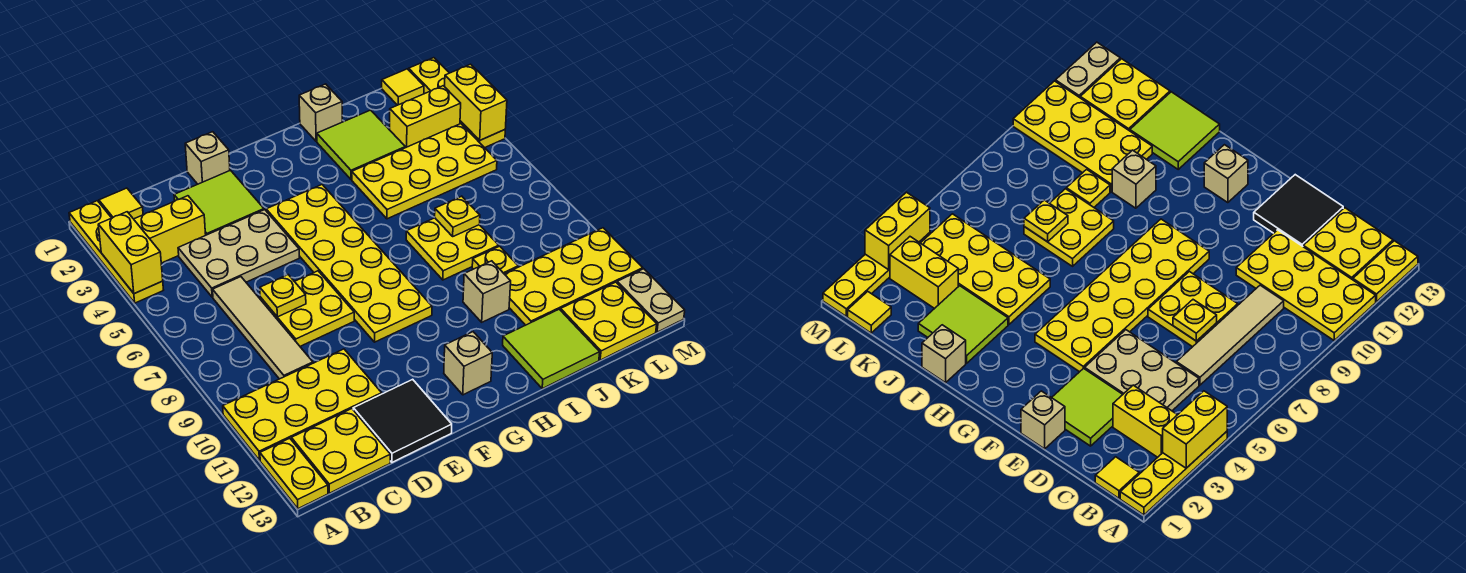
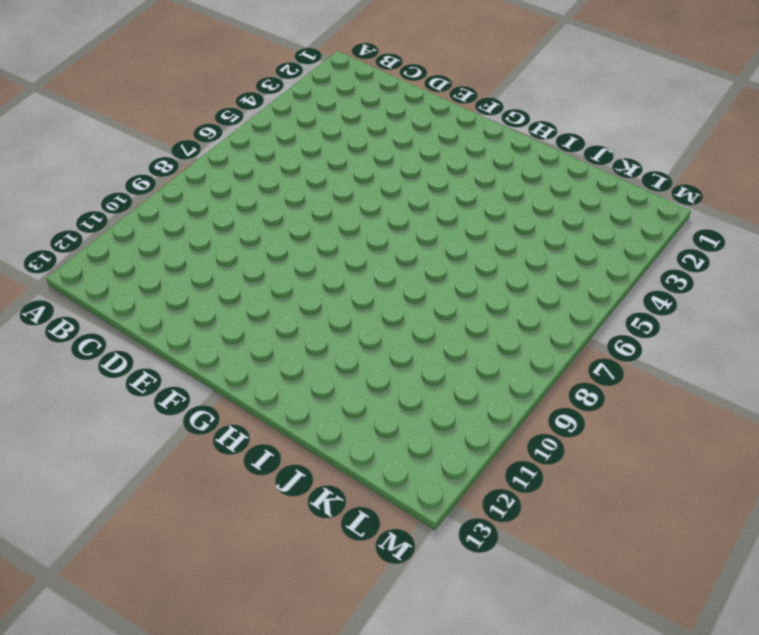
none -> yellow plate A1:A4 level 1
none -> yellow plate A10:D11 level 1
none -> yellow plate A12:A13 level 1
none -> yellow tile B1 level 1

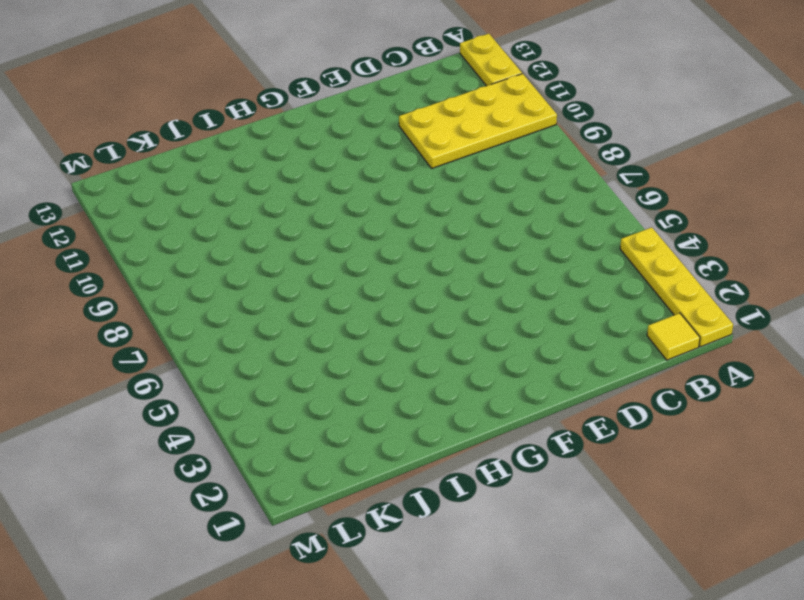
none -> yellow brick B3:C3 level 1
none -> yellow plate B12:C13 level 1
none -> tan plate C4:E5 level 1
none -> tan tile C6:C9 level 1

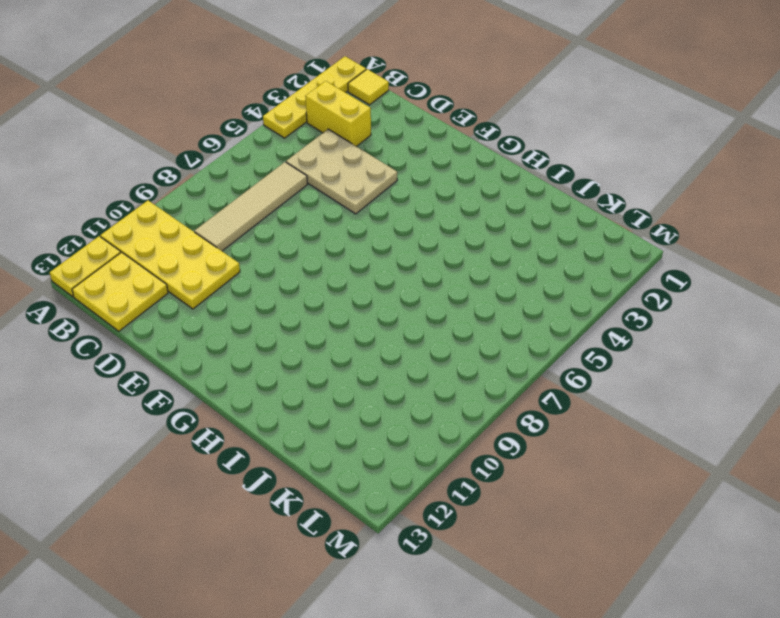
none -> lime tile D2:E3 level 1
none -> yellow plate D7:E8 level 1
none -> black tile D12:E13 level 1
none -> tan brick E1 level 1

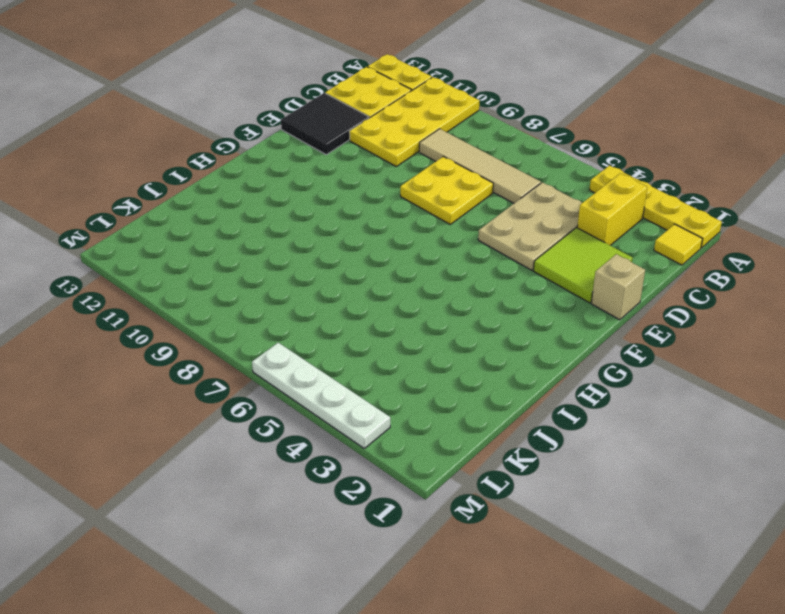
white plate M3:M6 level 1 -> yellow plate M1:M4 level 1
none -> yellow plate F4:G9 level 1
none -> tan brick G12 level 1
none -> tan brick I1 level 1
none -> lime tile I2:J3 level 1

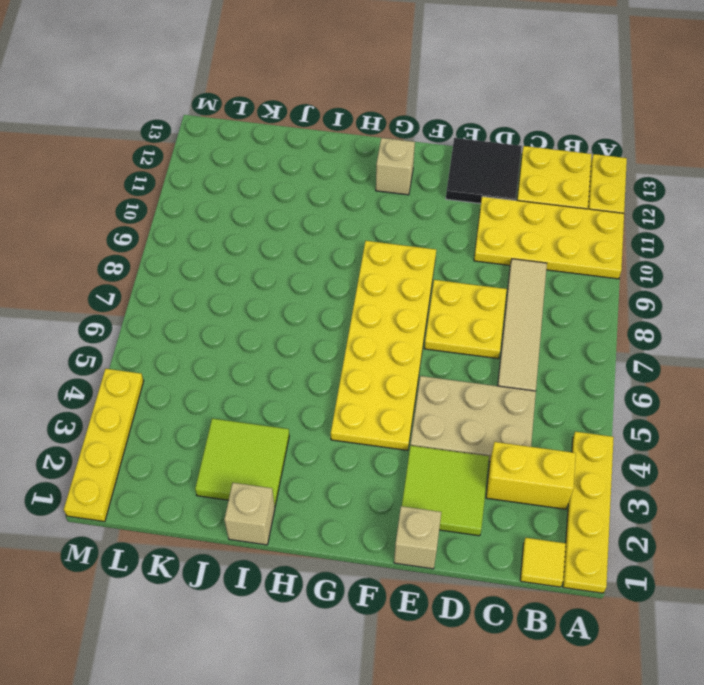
none -> yellow plate I4:L5 level 1
none -> yellow plate I7:J8 level 1
none -> tan brick I10 level 1
none -> lime tile I12:J13 level 1

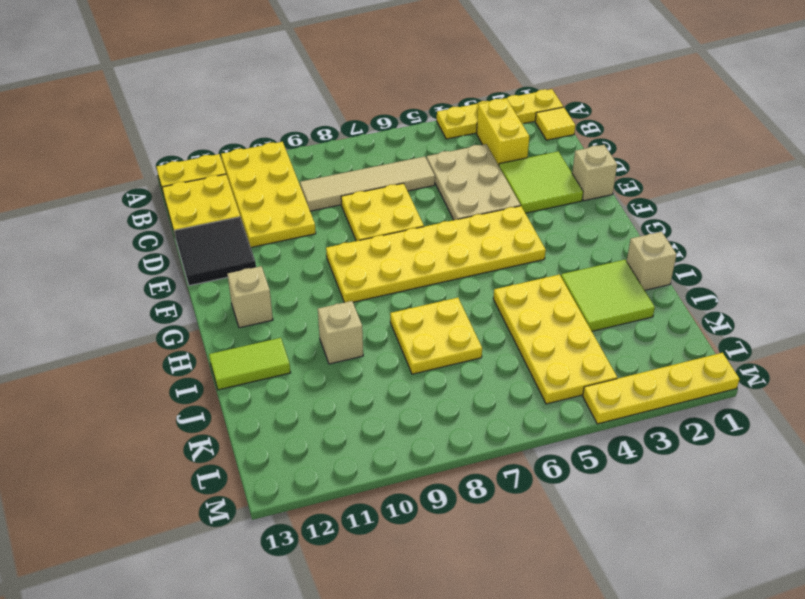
lime tile I12:I13 level 1 -> lime tile I12:J13 level 1
none -> yellow plate J9 level 1
none -> yellow plate J10:M11 level 1
none -> yellow brick K3:L3 level 1
none -> yellow plate K12:L13 level 1

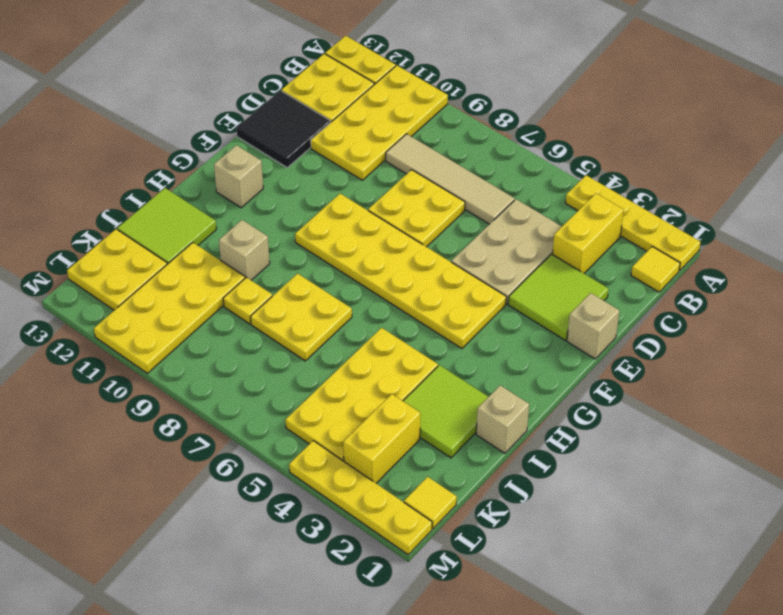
none -> tan plate M12:M13 level 1
none -> yellow brick A3:A4 level 2
none -> yellow plate D7 level 2
none -> yellow plate J7 level 2

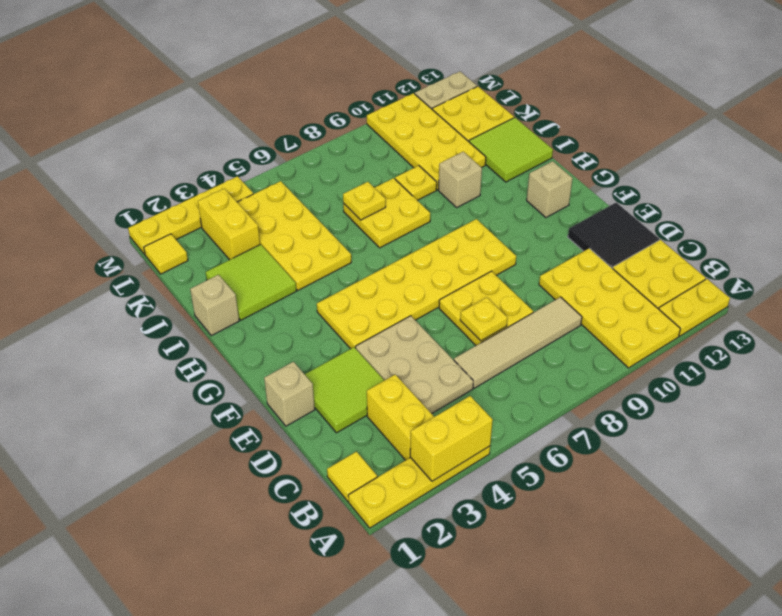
none -> yellow brick M3:M4 level 2

